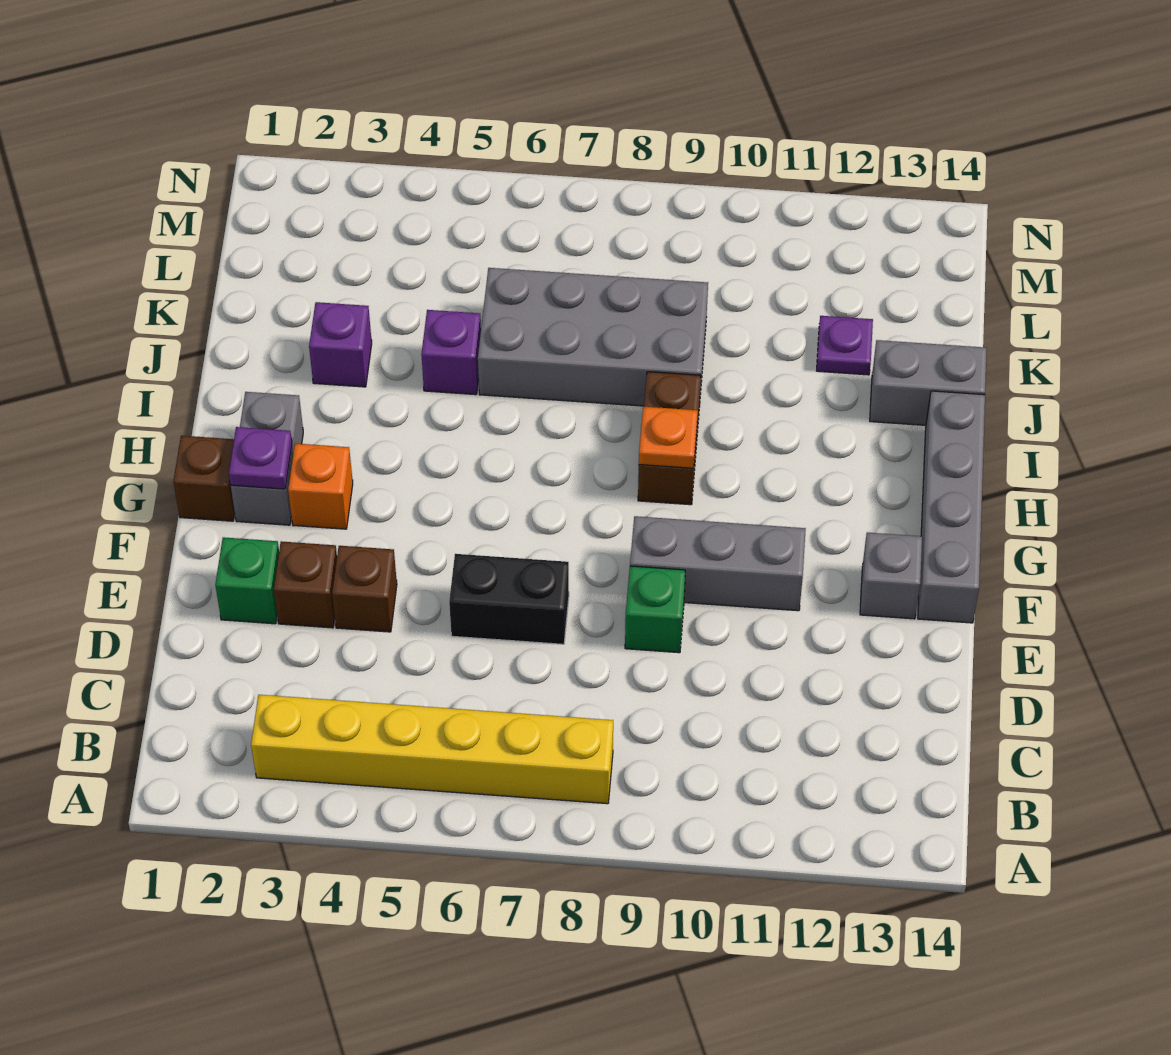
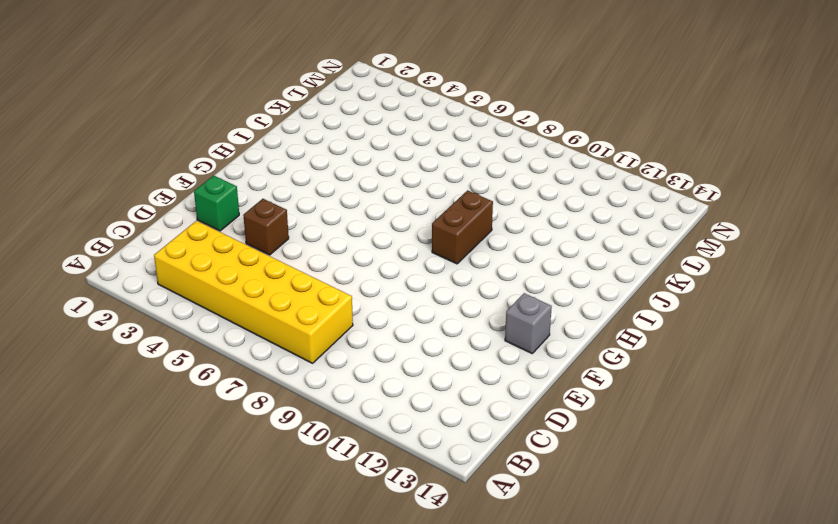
yellow brick B3:C8 level 1 -> yellow brick B3:B8 level 1
none -> brown brick E3 level 1
none -> black brick E6:E7 level 1
none -> green brick E9 level 1

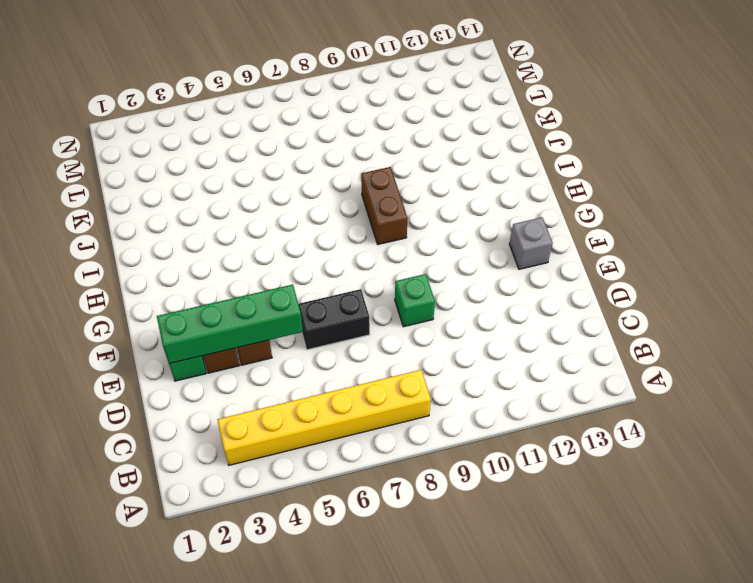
green brick E2:E5 level 2 -> none
none -> grey brick F9:F11 level 1
none -> grey brick F14:I14 level 1
none -> brown brick G1 level 1

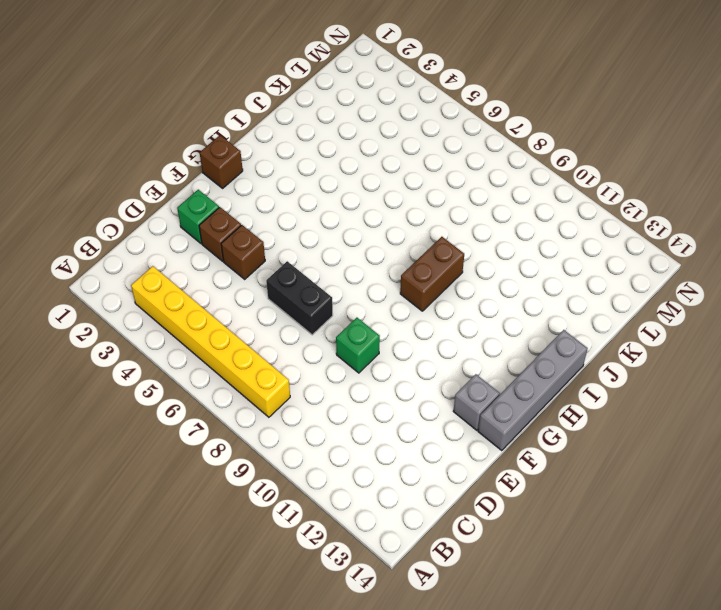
none -> grey brick F9:F11 level 1
none -> grey brick G2:H2 level 1
none -> orange brick G3 level 1

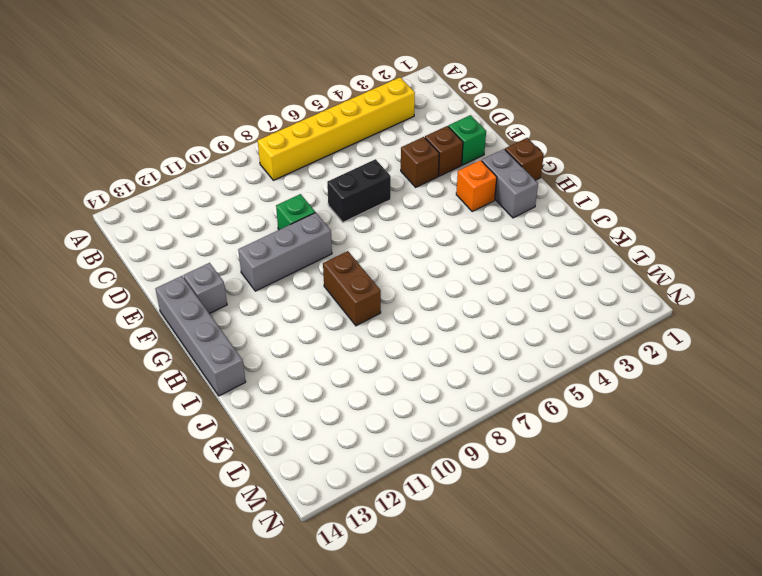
none -> purple brick J3 level 1
none -> purple brick J5 level 1
none -> grey brick J6:K9 level 1

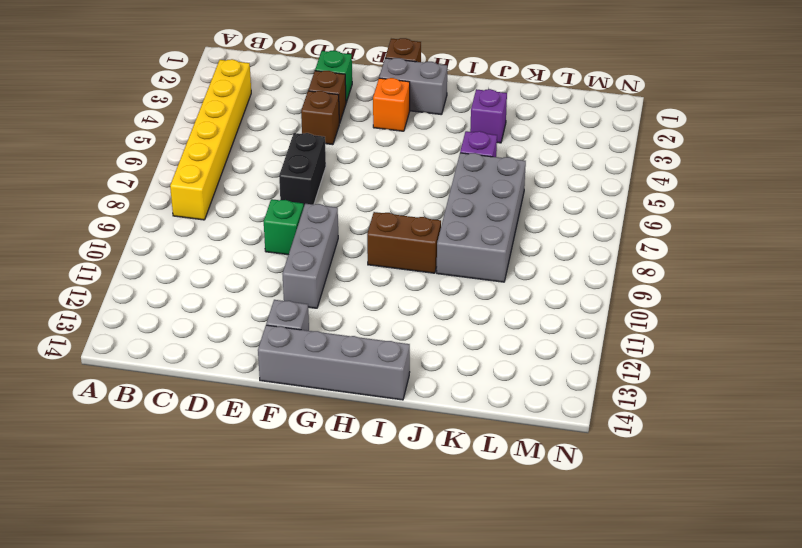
none -> grey brick J13:J14 level 1
none -> purple plate K12 level 1
none -> purple plate G2 level 2

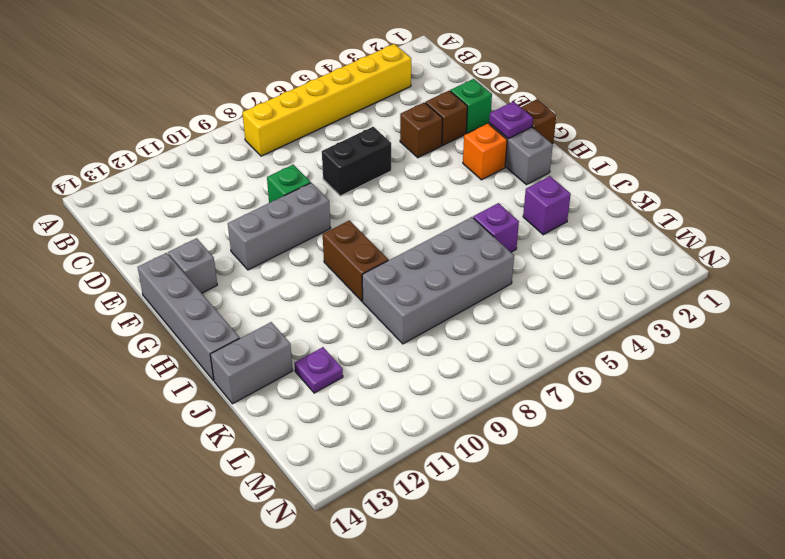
none -> orange plate H9 level 2

